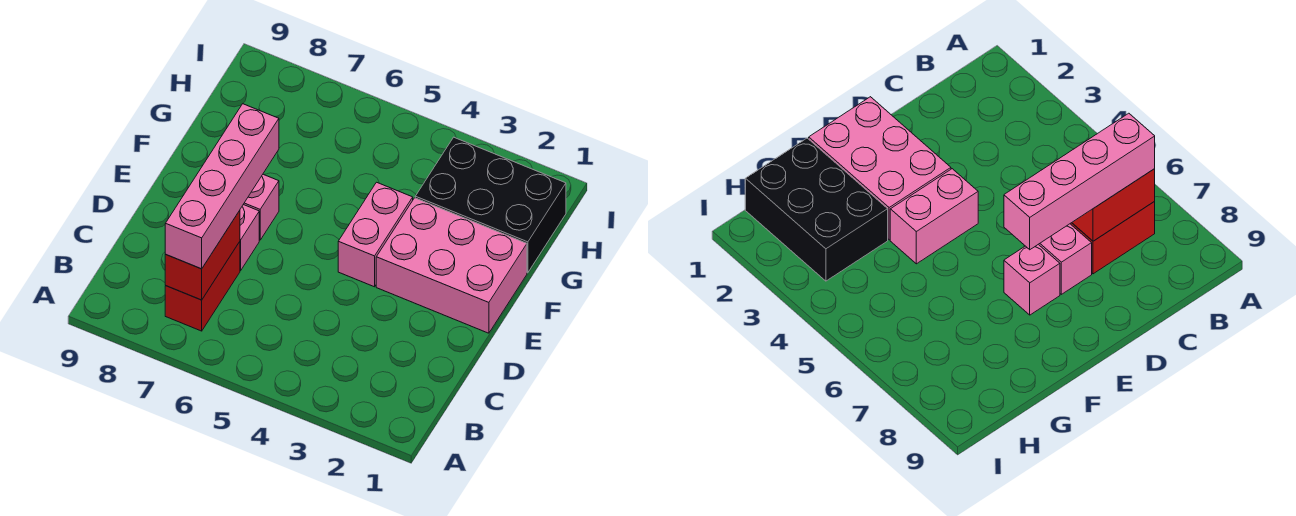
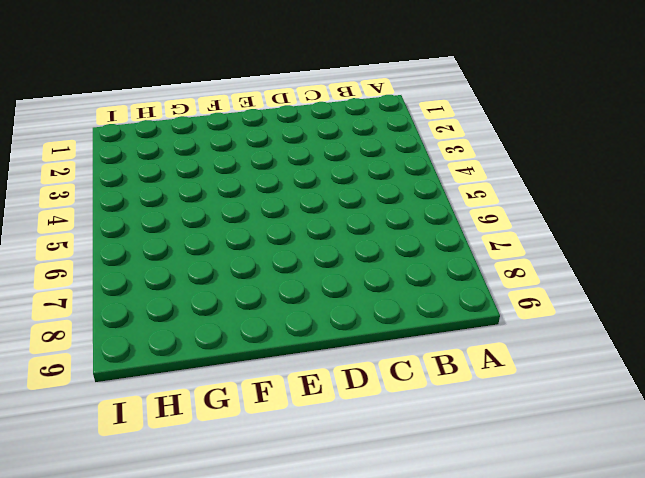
none -> red brick B7:C7 level 1
none -> pink brick D7 level 1

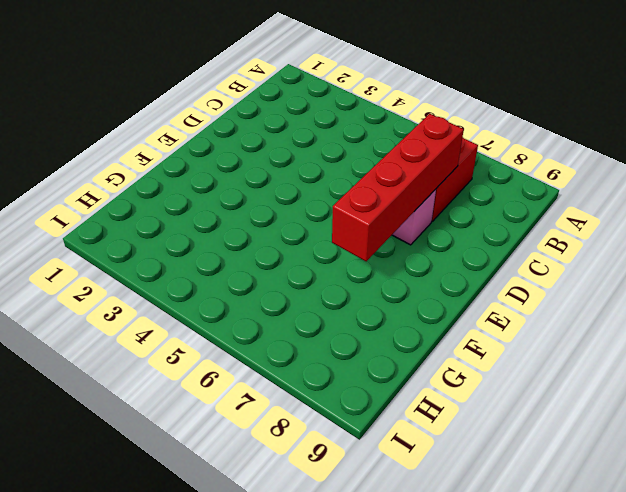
red brick C7:F7 level 2 -> red brick B7:C7 level 2
none -> pink brick E1:F3 level 1
none -> pink brick E4:F4 level 1

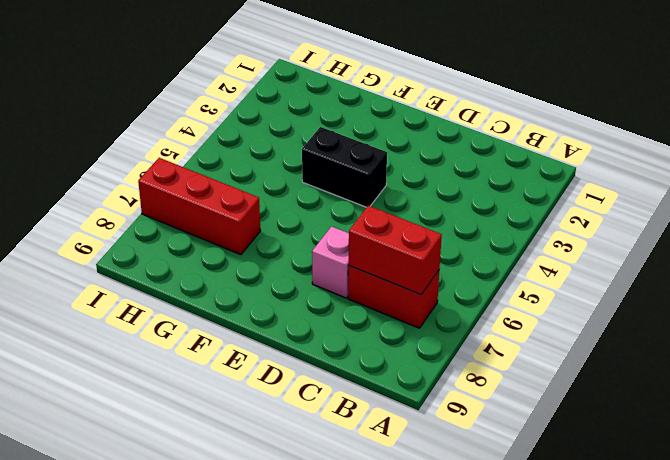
black brick E4:F4 level 1 -> pink brick E4:F4 level 1
red brick G7:I7 level 1 -> none
none -> pink brick E1:F3 level 1
none -> pink brick E7 level 1

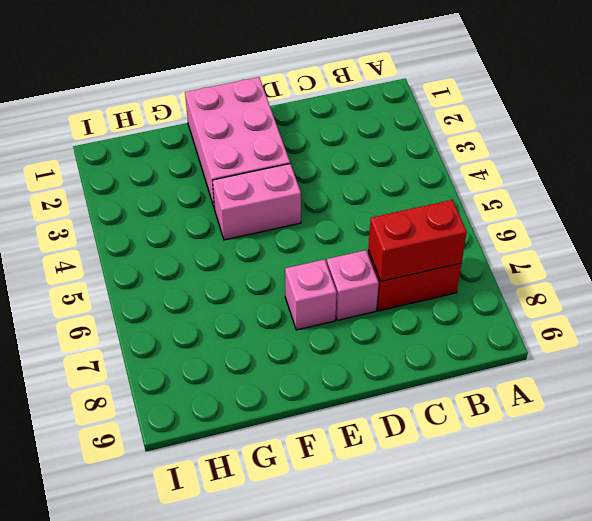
none -> black brick G1:H3 level 1
none -> pink brick B7:E7 level 3

